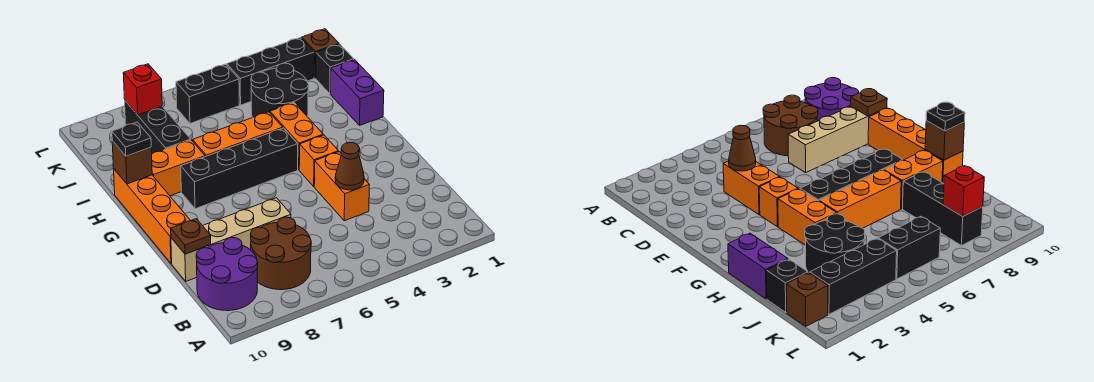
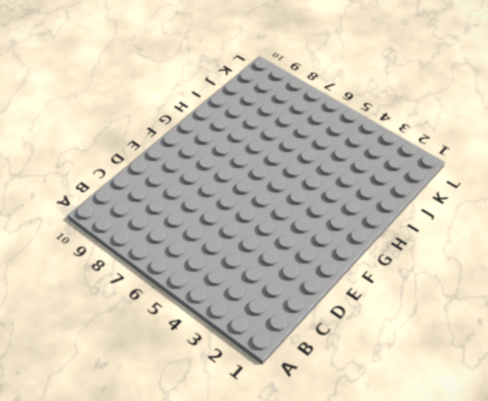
none -> brown round brick B7:C8 level 1
none -> purple round brick B9:C10 level 1
none -> orange brick D4:E4 level 1

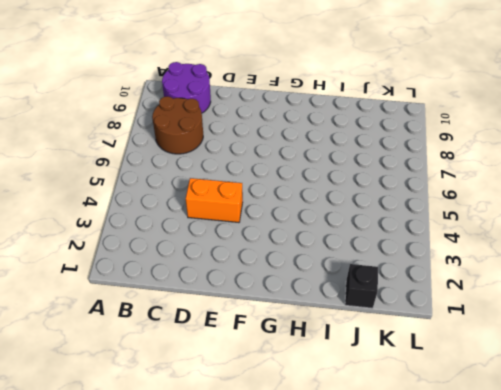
none -> tan brick D7:D10 level 1
none -> orange brick E10:H10 level 1
none -> orange brick F4 level 1

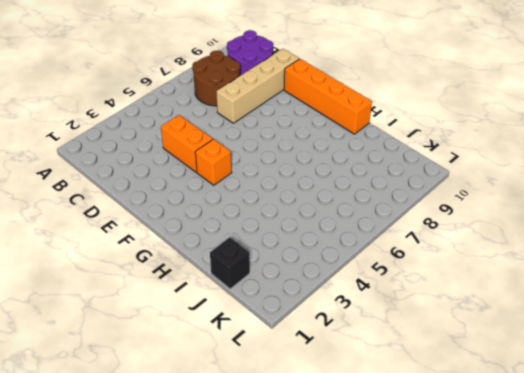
none -> orange brick G4:H4 level 1
none -> black brick G5:G8 level 1
none -> purple brick H1:I1 level 1

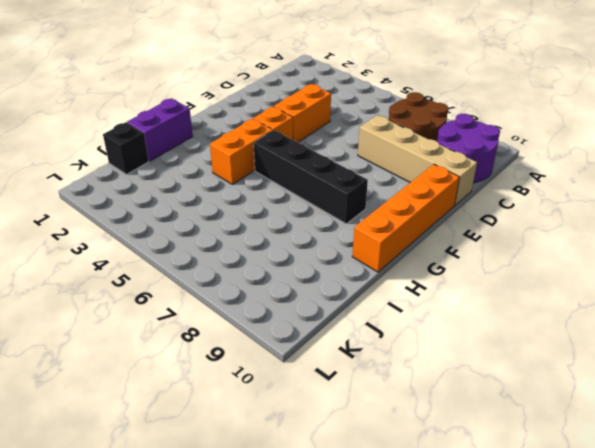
none -> orange brick H5:H7 level 1
none -> orange brick H8:H9 level 1
none -> black round brick I3:J4 level 1

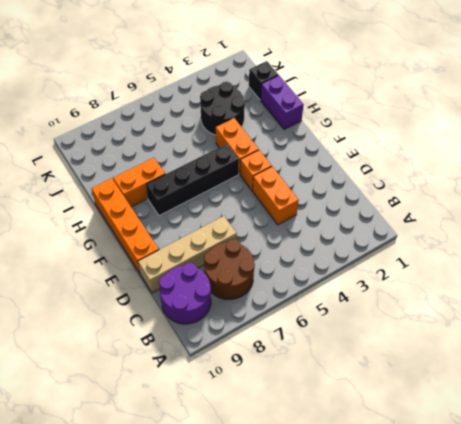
none -> orange brick H5:H7 level 1
none -> black brick I8:K8 level 1
none -> brown brick K1 level 1

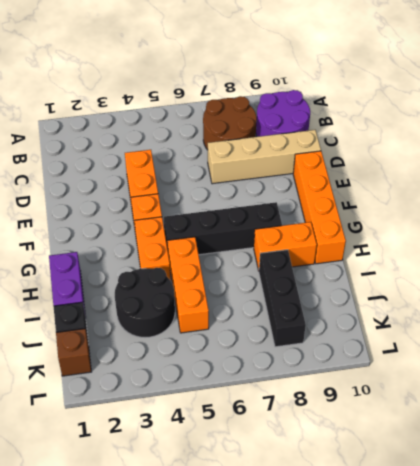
orange brick H5:J5 level 1 -> orange brick H5:H7 level 1
none -> black brick K2:K4 level 1
none -> black brick K5:K6 level 1
none -> brown cone D4 level 2

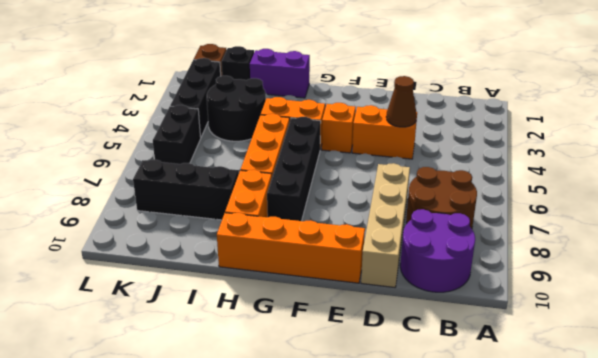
none -> brown plate D10 level 2
none -> brown brick H10 level 2
none -> red brick K8 level 2

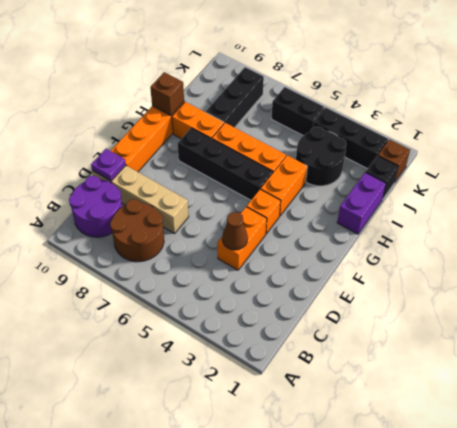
purple plate D10 level 2 -> brown plate D10 level 2
none -> red brick K8 level 2
none -> black plate H10 level 3

